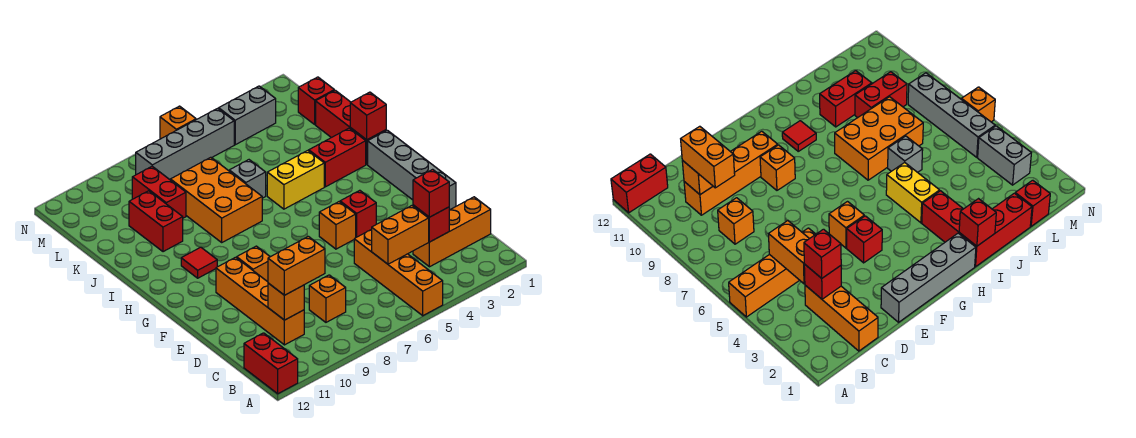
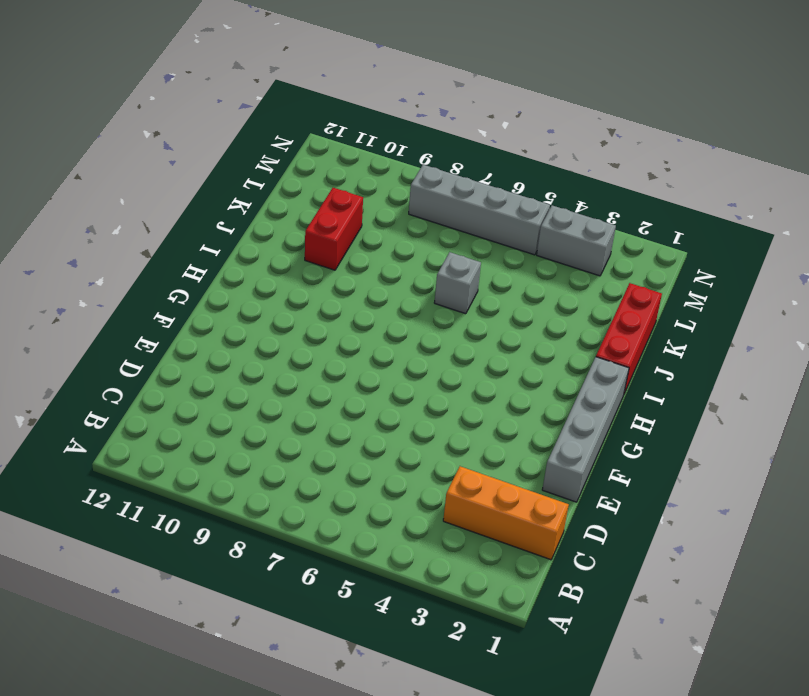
none -> orange brick A5:D5 level 1
none -> red brick A12:B12 level 1
none -> orange brick C8 level 1

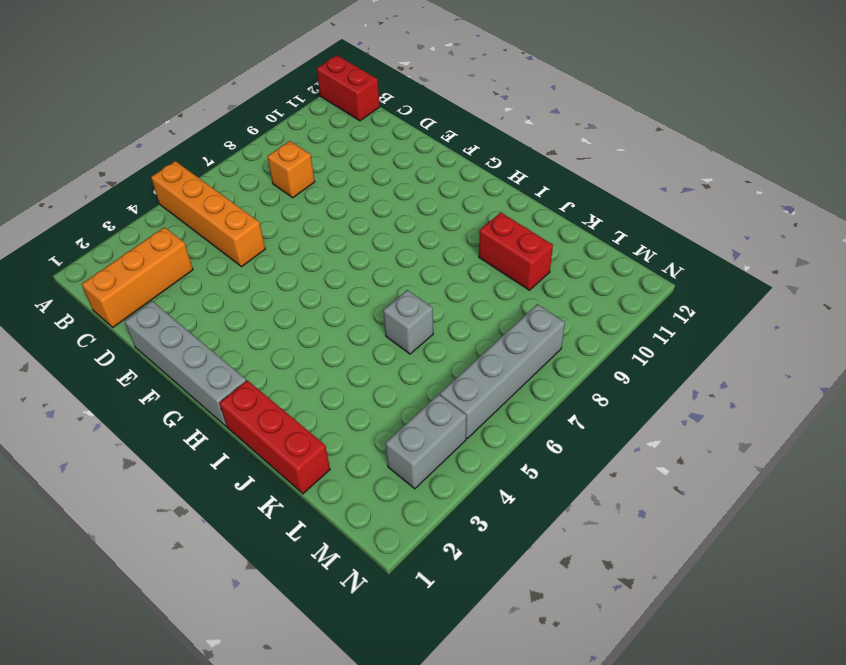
none -> orange brick C10:F10 level 1
none -> red brick F4 level 1
none -> orange brick F5 level 1

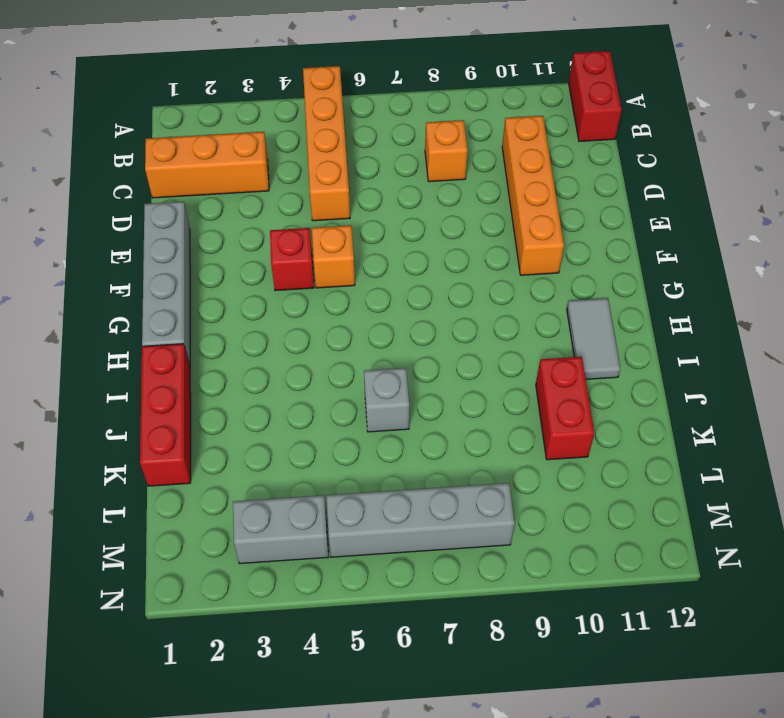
grey tile H11:I11 level 1 -> none
none -> orange brick F9 level 1
none -> red tile H10 level 1
none -> red brick I2:I3 level 1

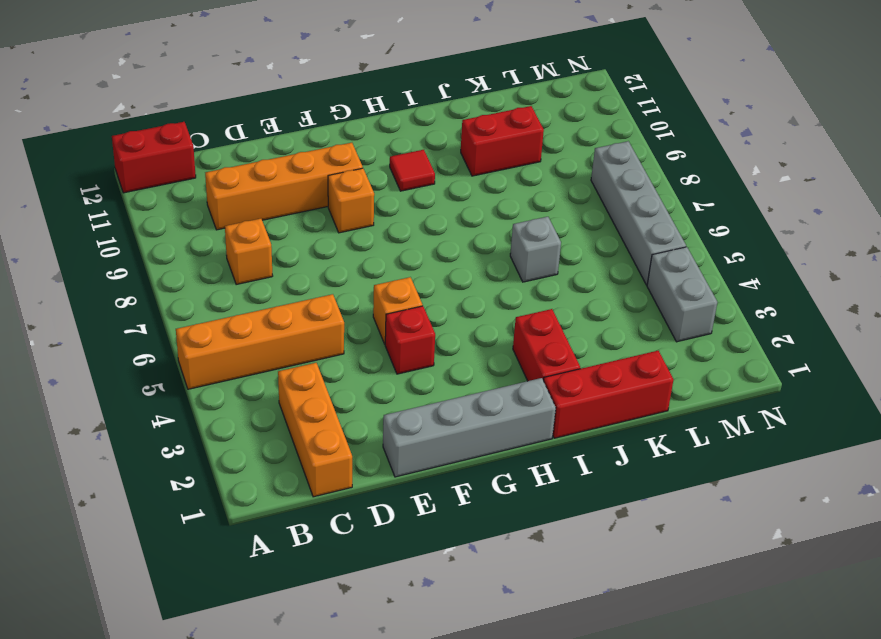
none -> yellow brick I4:I5 level 1
none -> orange brick I7:K8 level 1
none -> red brick K9:L9 level 1

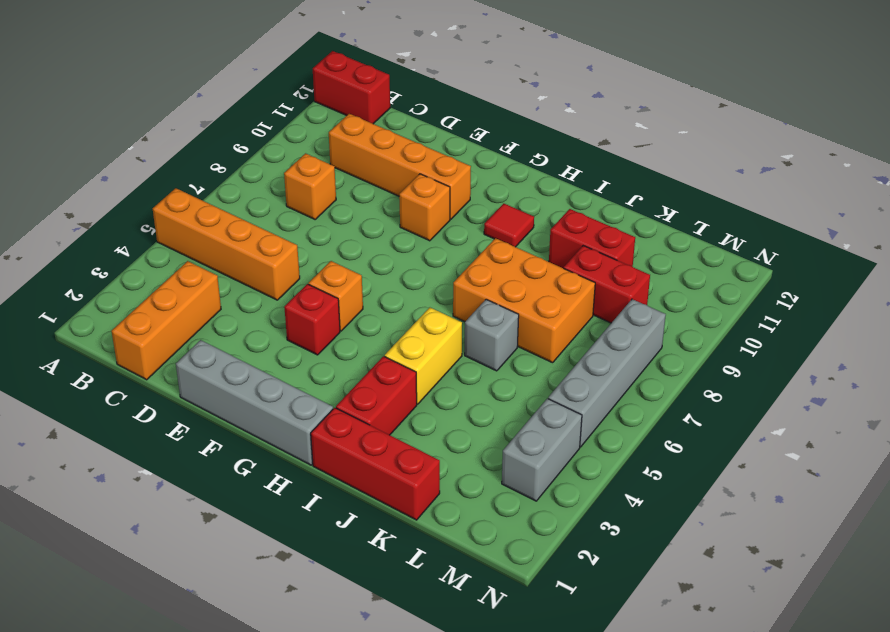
none -> red brick L1 level 1
none -> orange brick N6 level 1
none -> red brick C3 level 2

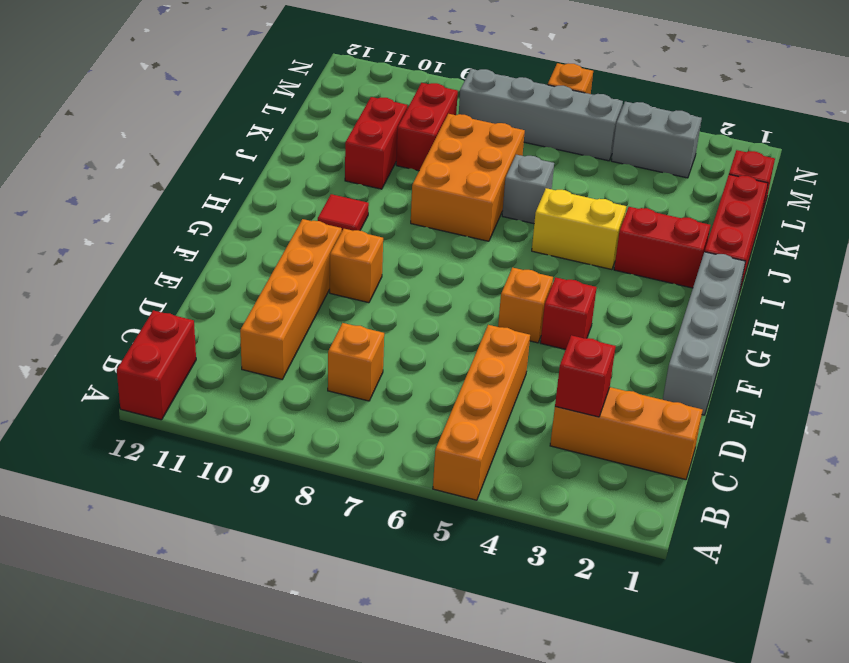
none -> orange brick C4:C5 level 2
none -> orange brick C10 level 2
none -> red brick I1 level 2

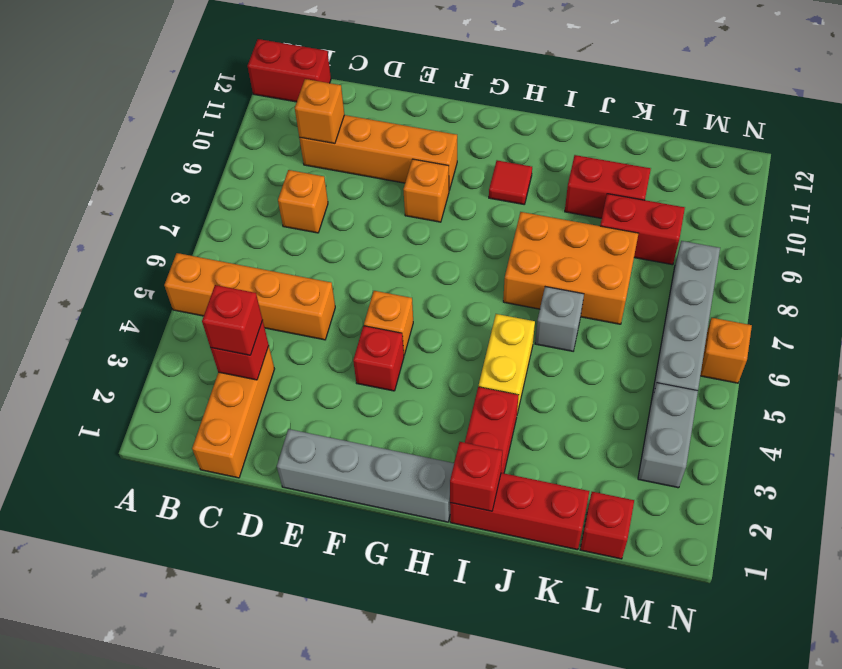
none -> orange brick C4:C5 level 2
none -> orange brick C9:C10 level 3

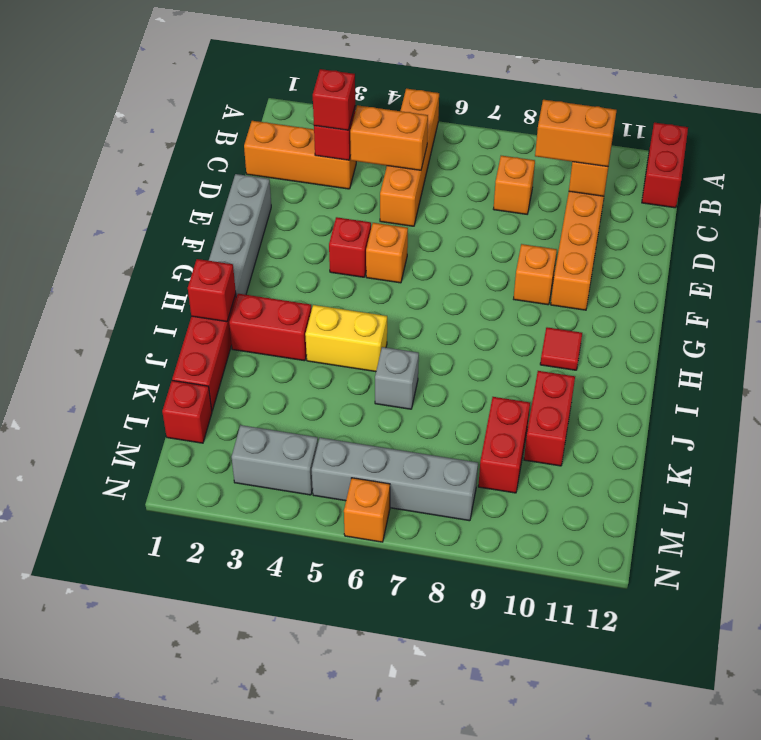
none -> orange brick I7:K8 level 1

